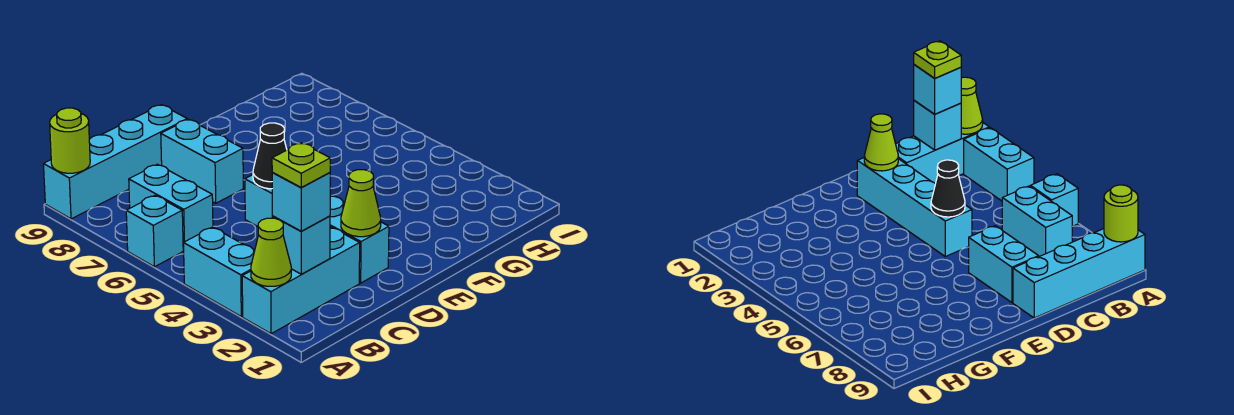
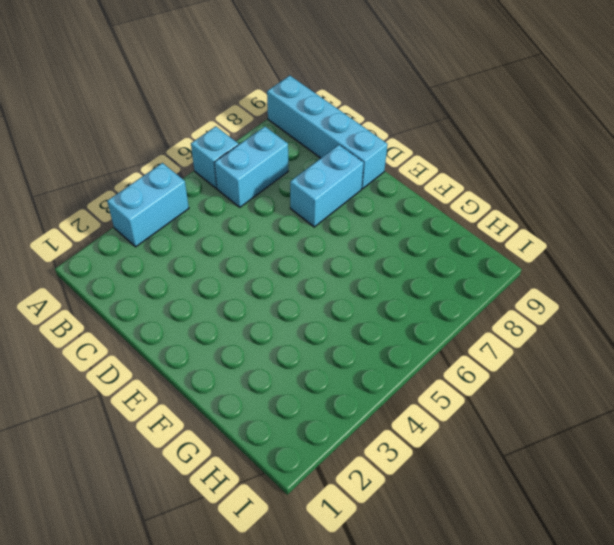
none -> cyan brick A2:C2 level 1
none -> cyan brick D2:D5 level 1
none -> lime cone A2 level 2

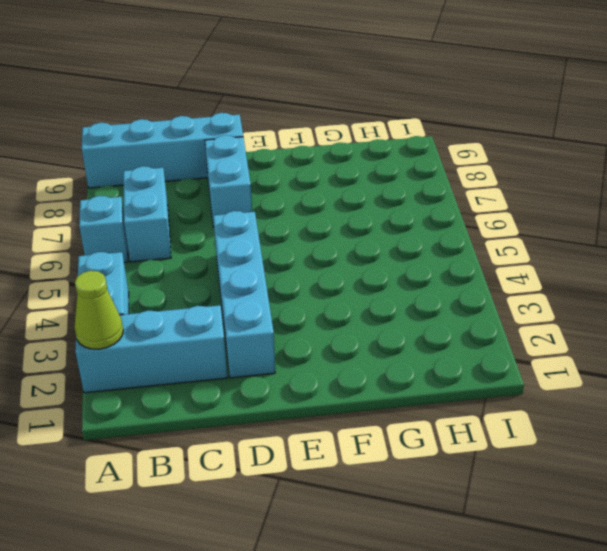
none -> lime round brick A9 level 2
none -> cyan brick B2 level 2
none -> lime cone D2 level 2

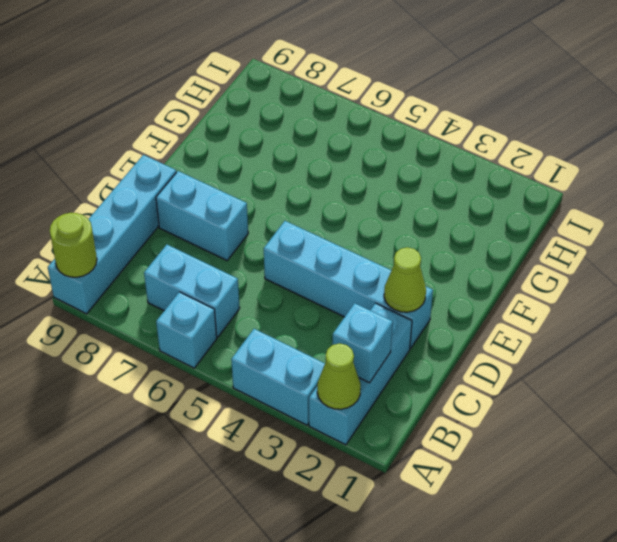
none -> black cone D5 level 2
none -> cyan brick B2 level 3
none -> lime plate B2 level 4

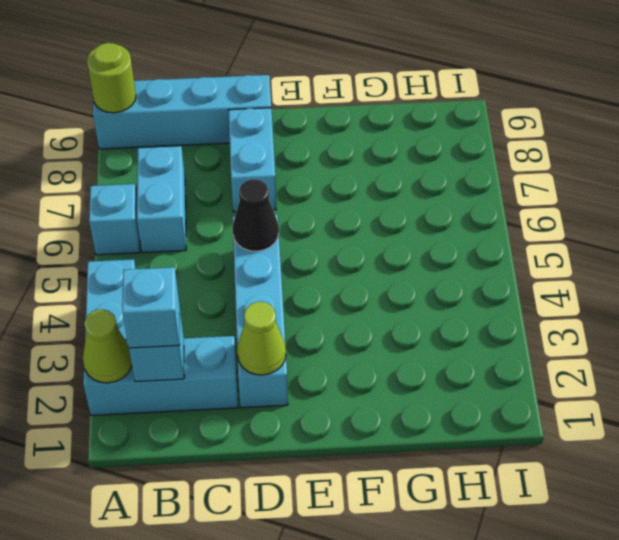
none -> lime plate B2 level 4

